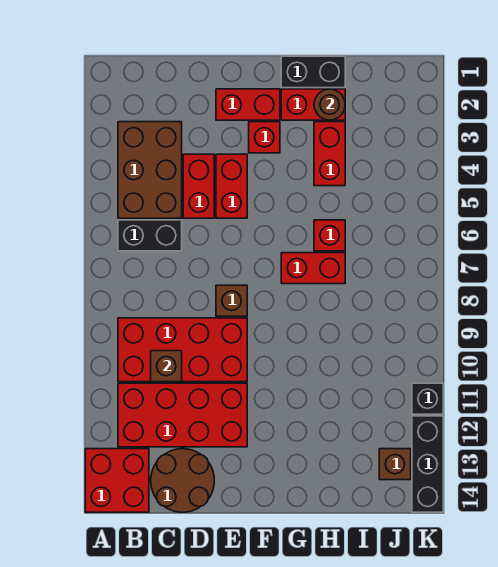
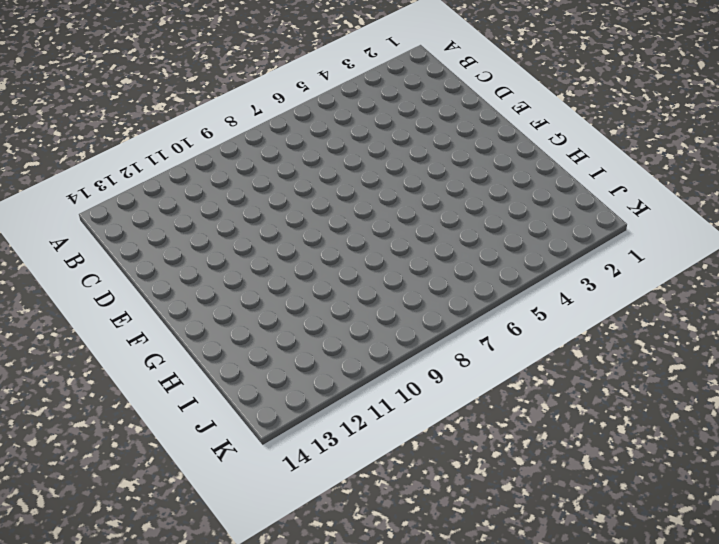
none -> red brick A13:B14 level 1
none -> brown brick B3:C5 level 1
none -> black brick B6:C6 level 1

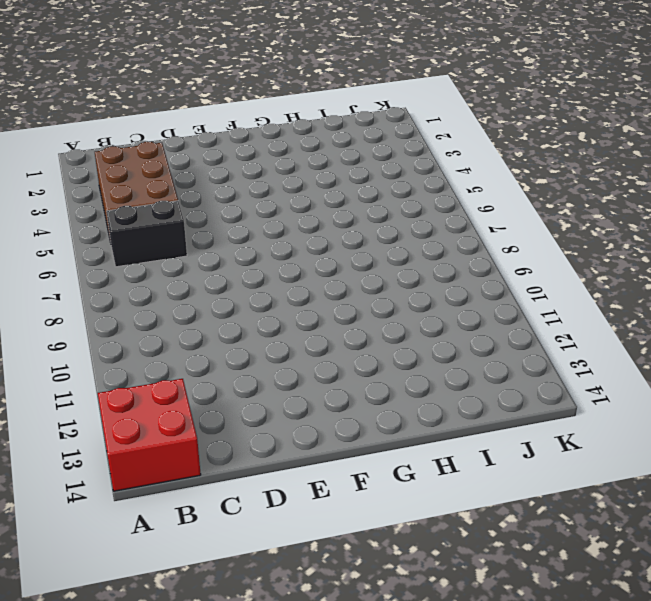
none -> red brick B9:E10 level 1
none -> red brick B11:E12 level 1
none -> brown round brick C13:D14 level 1

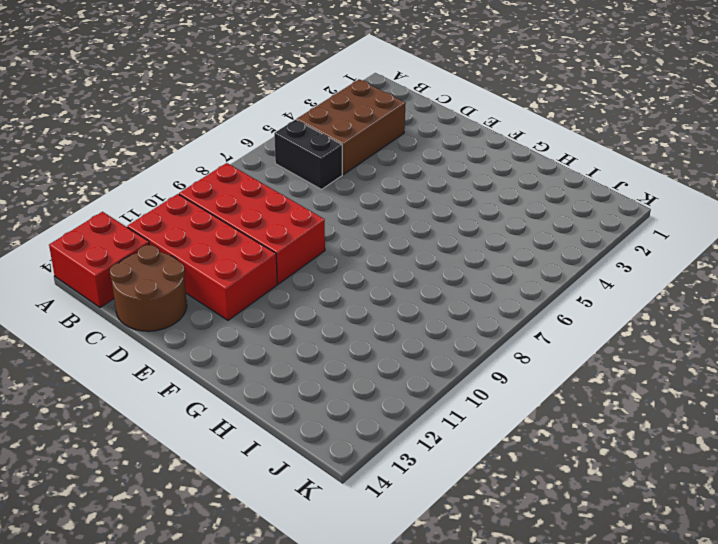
none -> red brick D4:D5 level 1
none -> red brick E2:F2 level 1
none -> red brick E4:E5 level 1

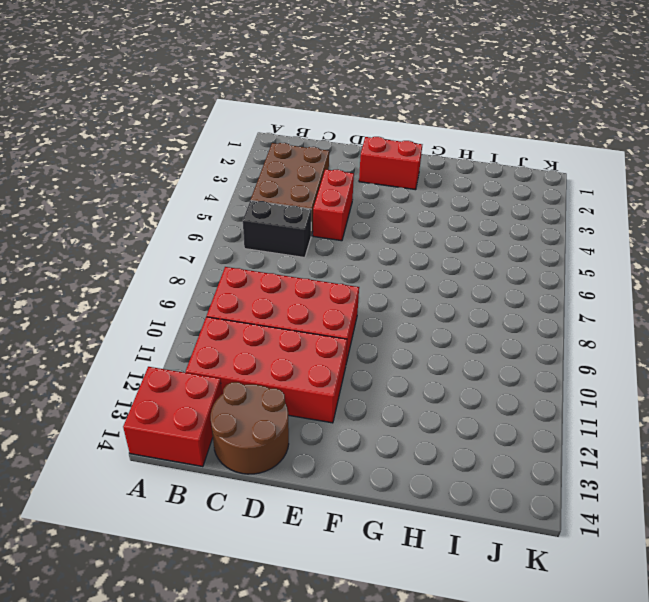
none -> red brick E4:E5 level 1
none -> brown brick E8 level 1
none -> red brick F3 level 1

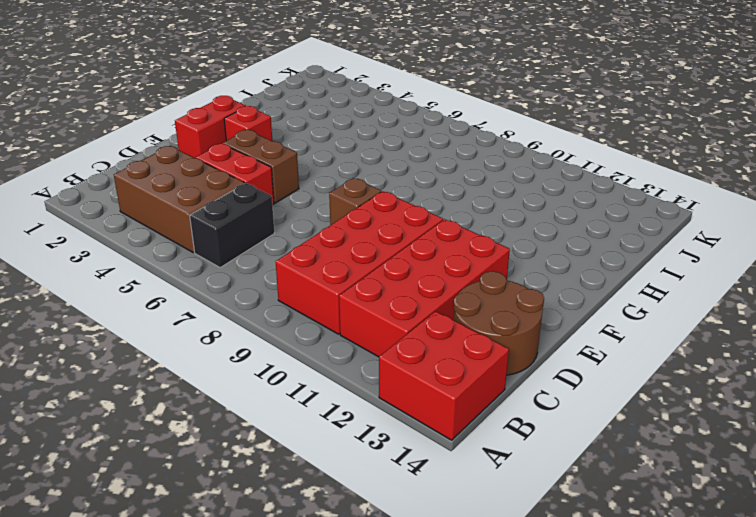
brown brick E4:E5 level 1 -> red brick E4:E5 level 1
none -> black brick G1:H1 level 1
none -> red brick G2:H2 level 1
none -> red brick G7:H7 level 1

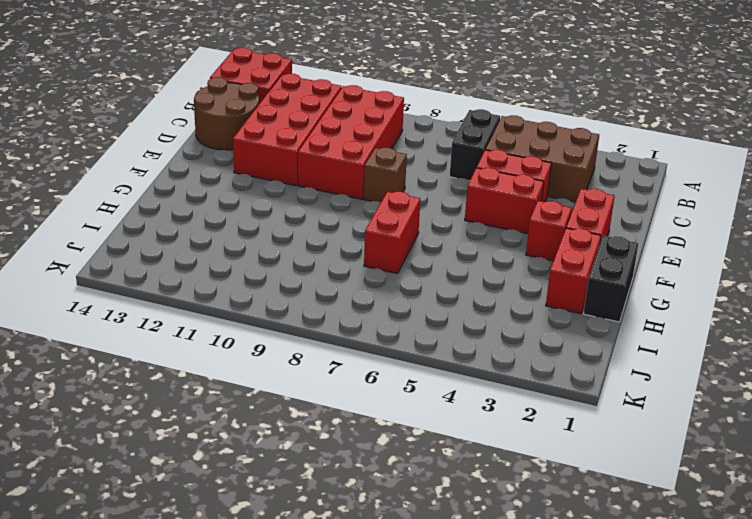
none -> red brick H3:H4 level 1
none -> red brick H6 level 1
none -> brown brick J13 level 1

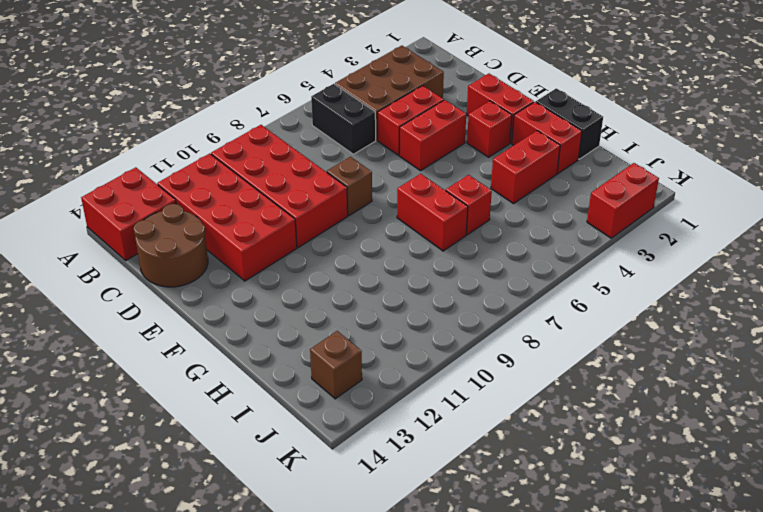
red brick K2:K3 level 1 -> none
none -> black brick K11 level 1
none -> black brick K12:K14 level 1
none -> brown brick C10 level 2

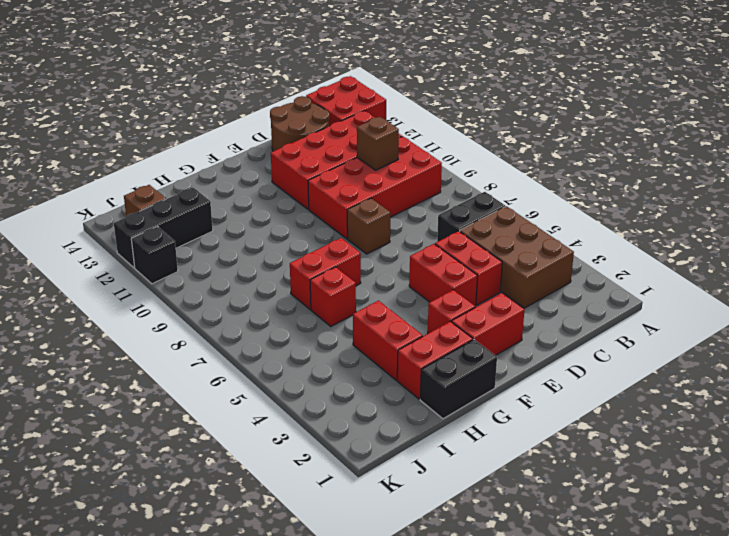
black brick I12:K12 level 1 -> black brick K12:K14 level 1
none -> brown round brick H2 level 2

